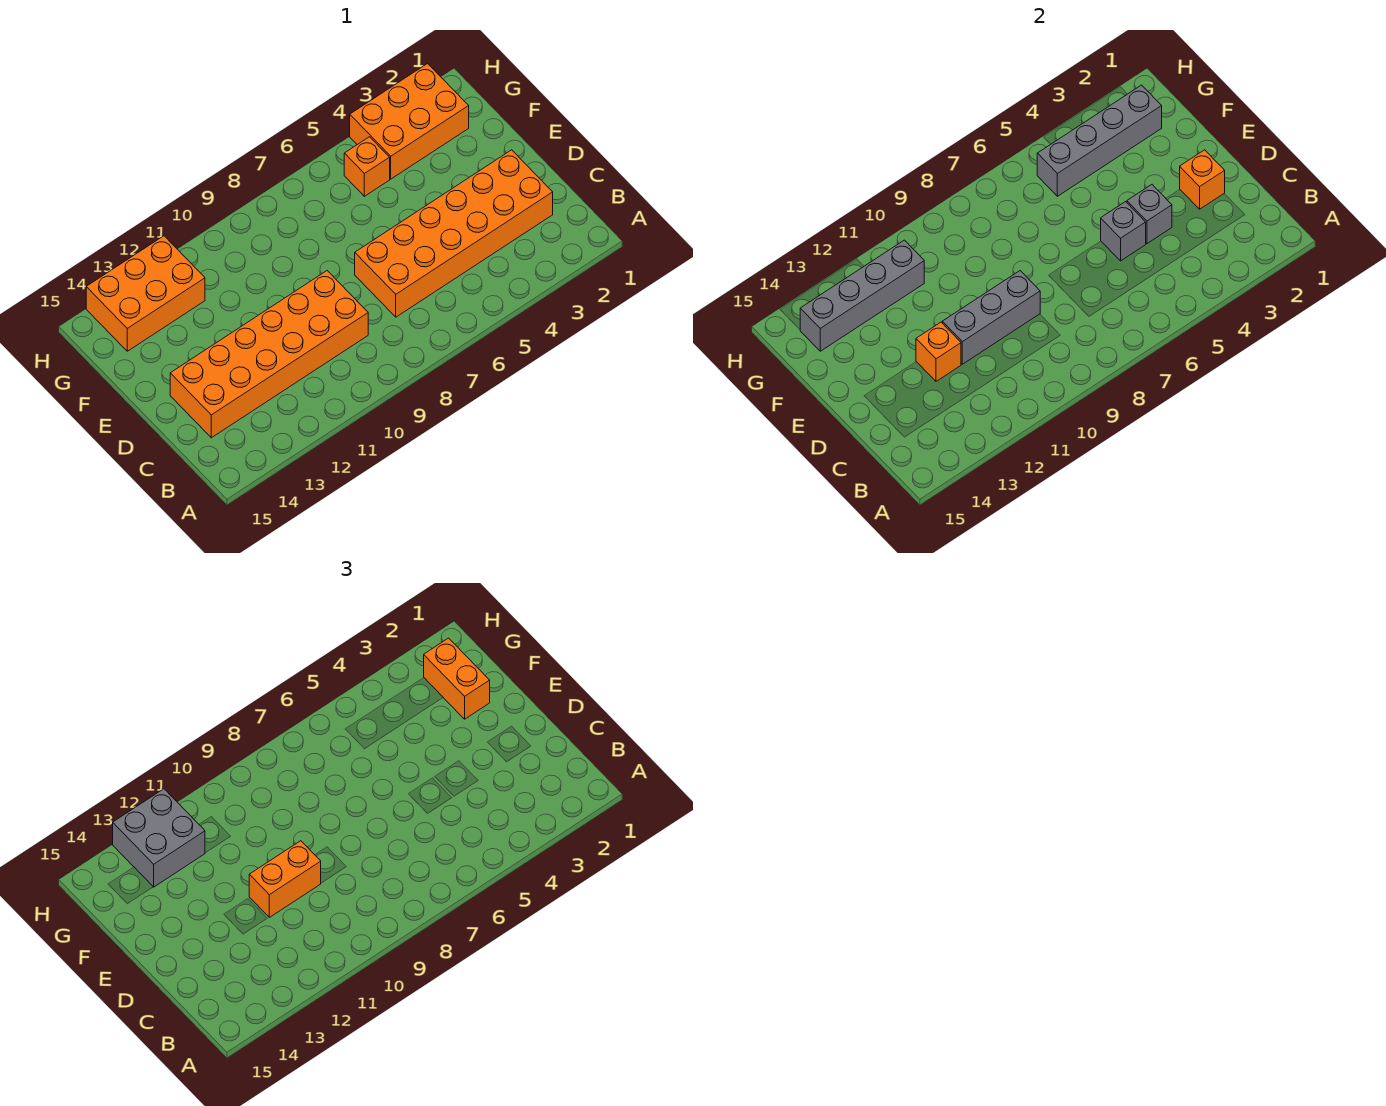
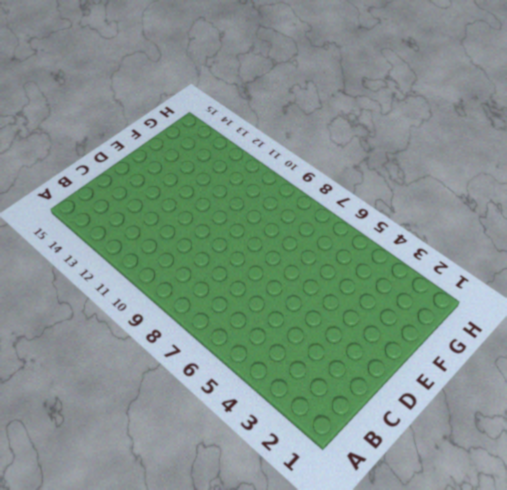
none -> orange brick C2:D7 level 1
none -> orange brick C9:D14 level 1
none -> orange brick G2:H4 level 1

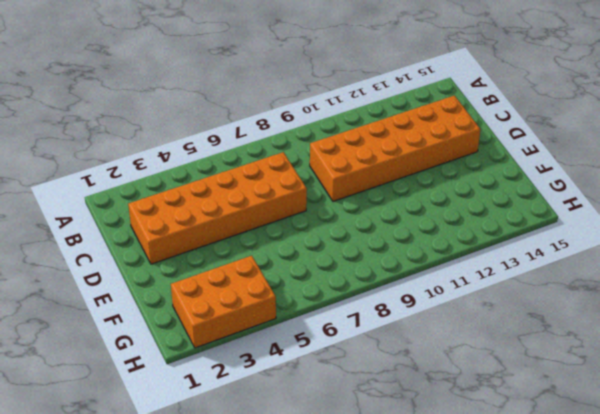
none -> orange brick G5 level 1
none -> orange brick G12:H14 level 1
none -> orange brick D2 level 2

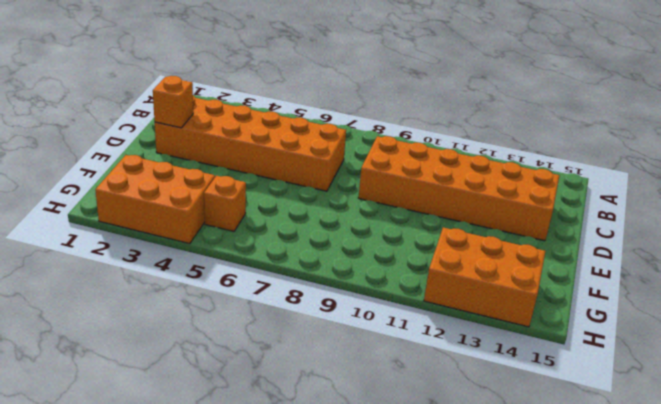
none -> grey brick D4 level 2
none -> grey brick D5 level 2
none -> grey brick D9:D11 level 2

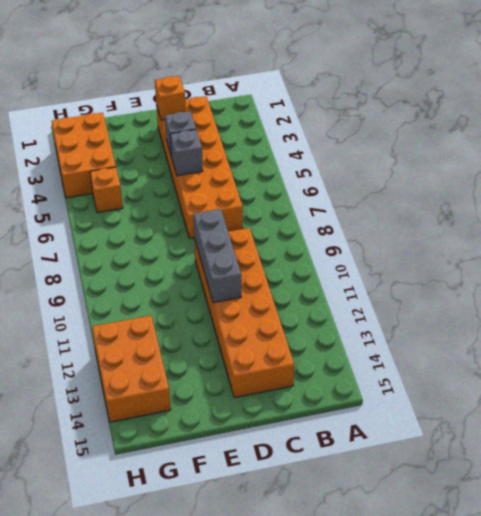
none -> orange brick D12 level 2
none -> grey brick G2:G5 level 2
none -> grey brick G11:G14 level 2

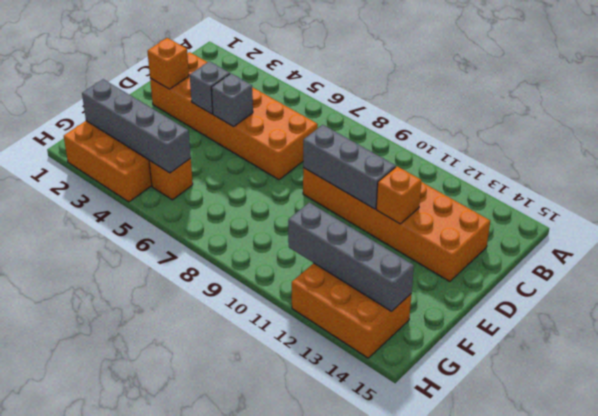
none -> orange brick D10:D11 level 3
none -> orange brick F2:G2 level 3
none -> grey brick G12:H13 level 3

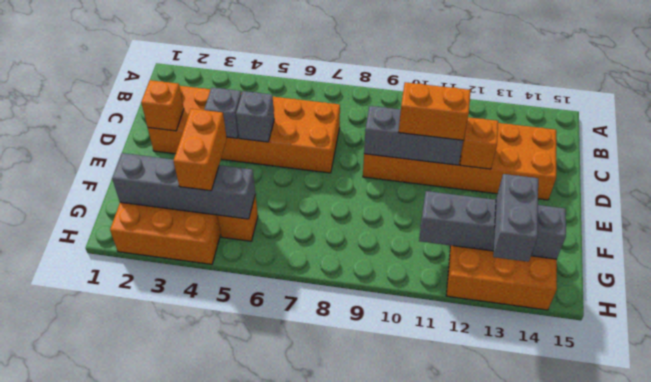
orange brick F4:G4 level 3 -> orange brick F2:G2 level 3
grey brick G13:H13 level 3 -> grey brick G12:H13 level 3

